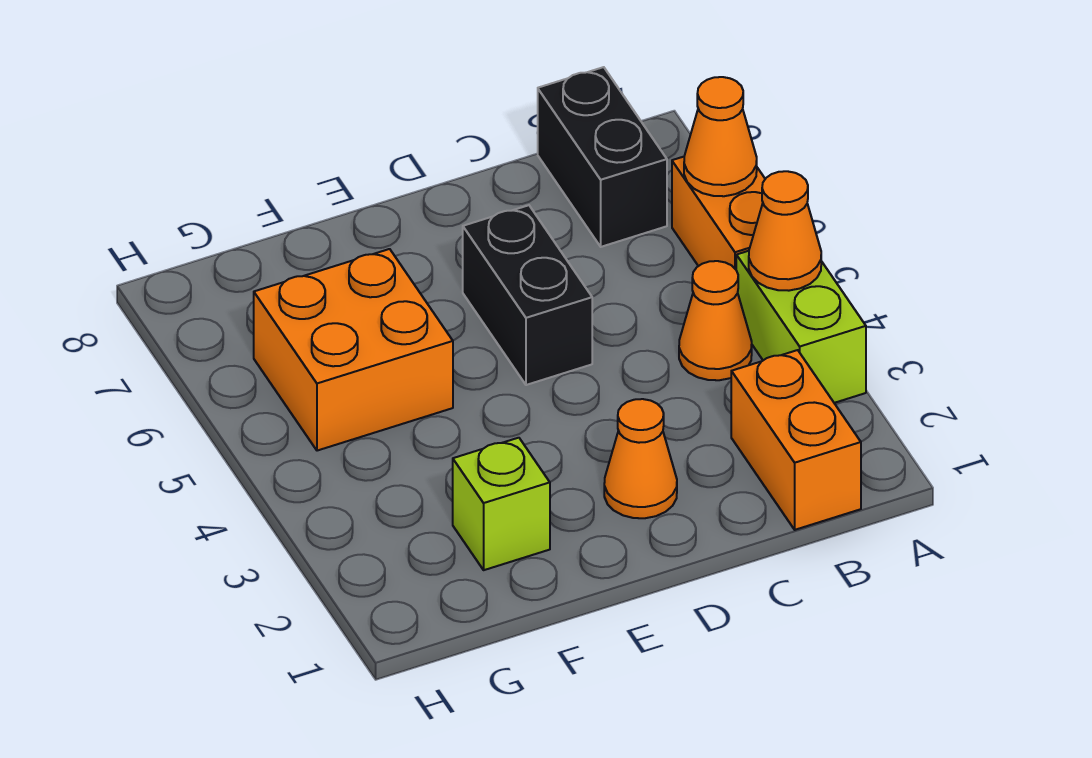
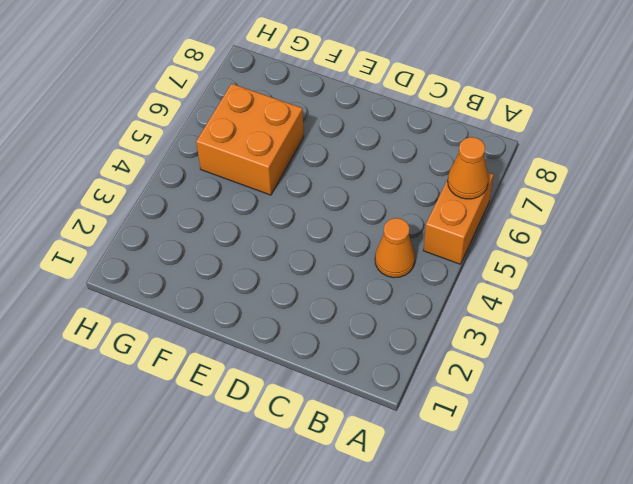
none -> lime brick A3:A4 level 1
none -> orange brick B1:B2 level 1

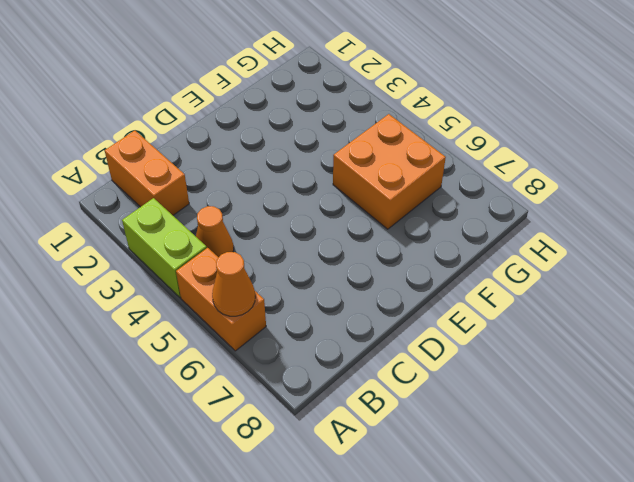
none -> black brick B7:B8 level 1
none -> orange cone D2 level 1

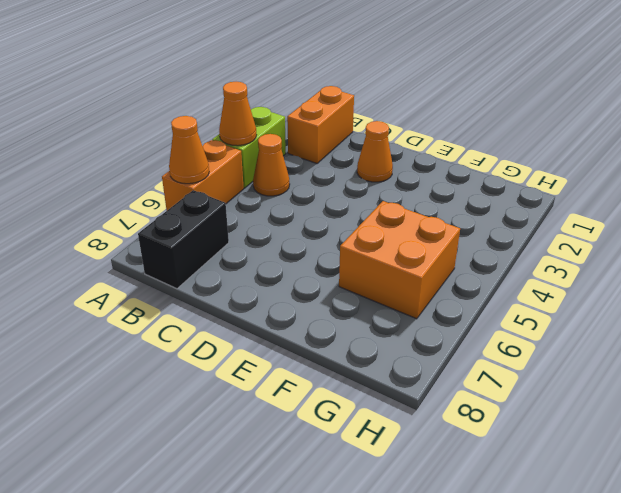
none -> black brick D5:D6 level 1
none -> lime brick F2 level 1

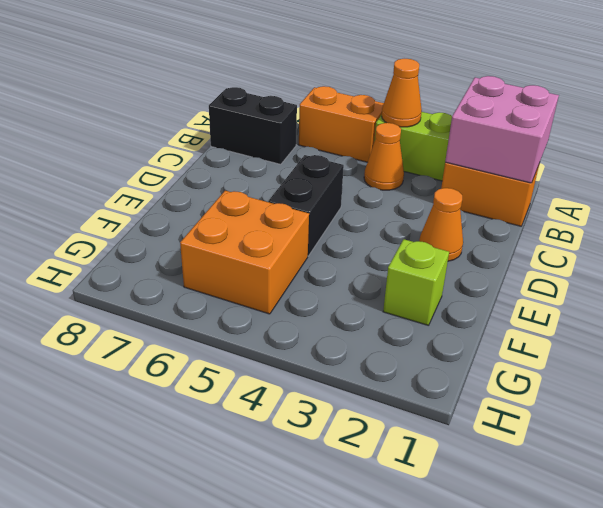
pink brick A1:B2 level 2 -> none
black brick D5:E5 level 1 -> black brick D5:D6 level 1
none -> orange cone A6 level 2

